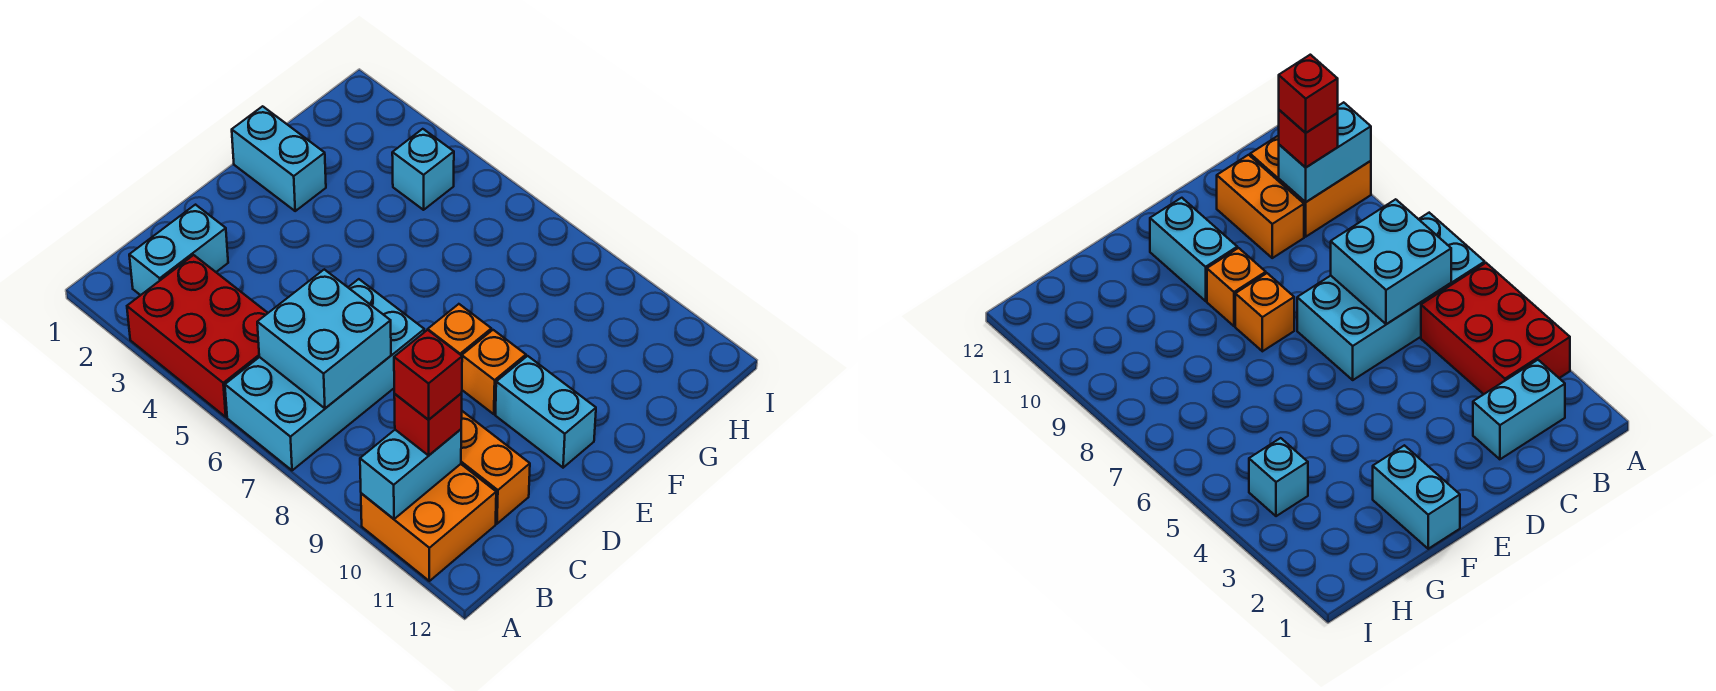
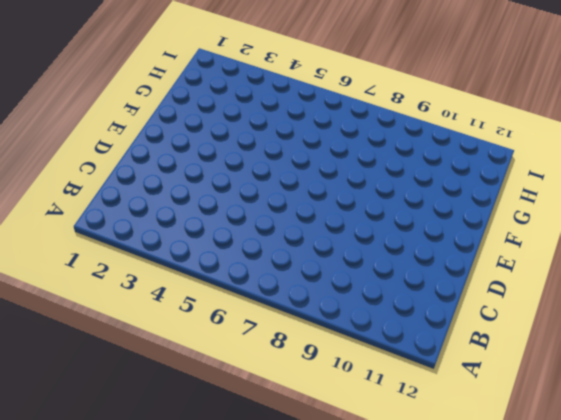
none -> red brick A3:B5 level 1
none -> cyan brick A6:D7 level 1
none -> orange brick A10:B11 level 1

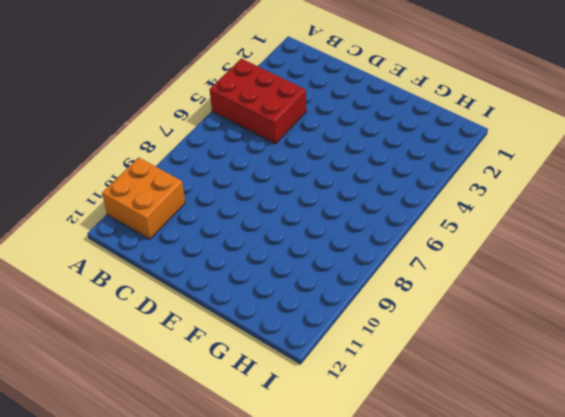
red brick A4:C5 level 1 -> red brick A3:B5 level 1
none -> cyan brick A6:D7 level 1
none -> cyan brick B2:C2 level 1
none -> orange brick C10:C11 level 1

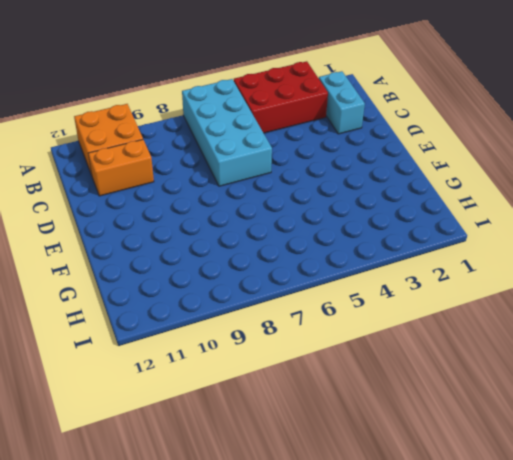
none -> orange brick E8 level 1
none -> orange brick E9 level 1
none -> cyan brick E10:E11 level 1

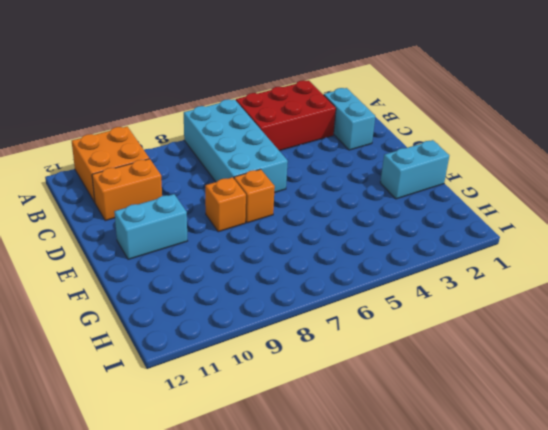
orange brick E7 level 1 -> orange brick E9 level 1
none -> cyan brick H4 level 1
none -> cyan brick A10:B10 level 2
none -> cyan brick B6:C7 level 2

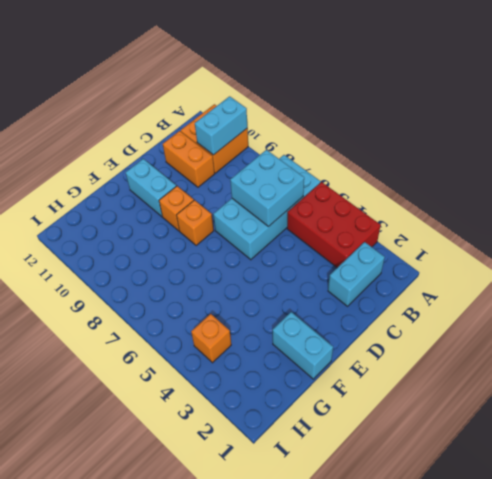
orange brick H4 level 1 -> cyan brick H4 level 1
none -> red brick B10 level 3
none -> red brick B10 level 4

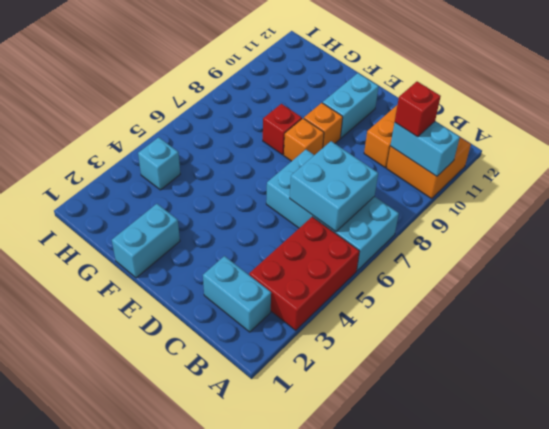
red brick F8 level 1 -> red brick B10 level 4

